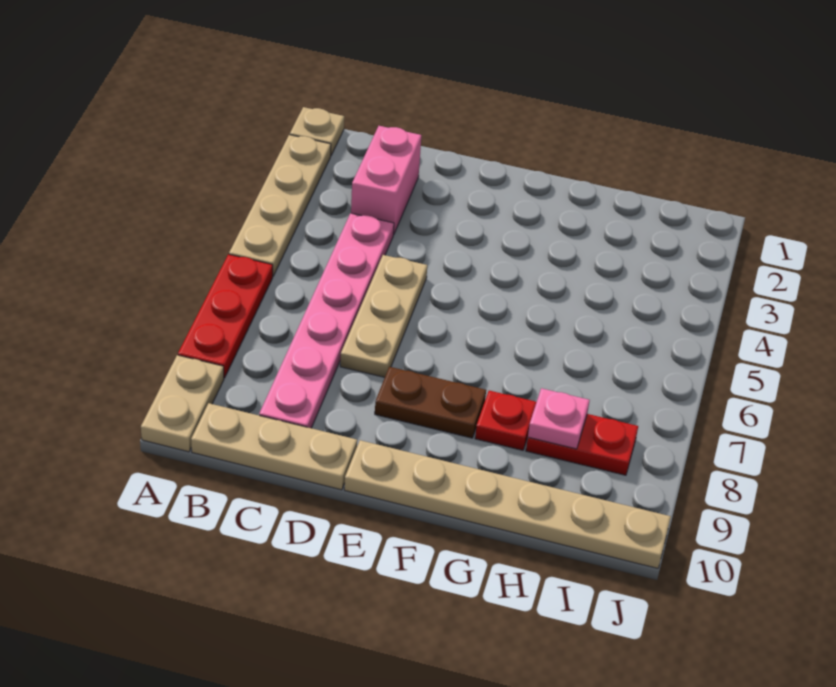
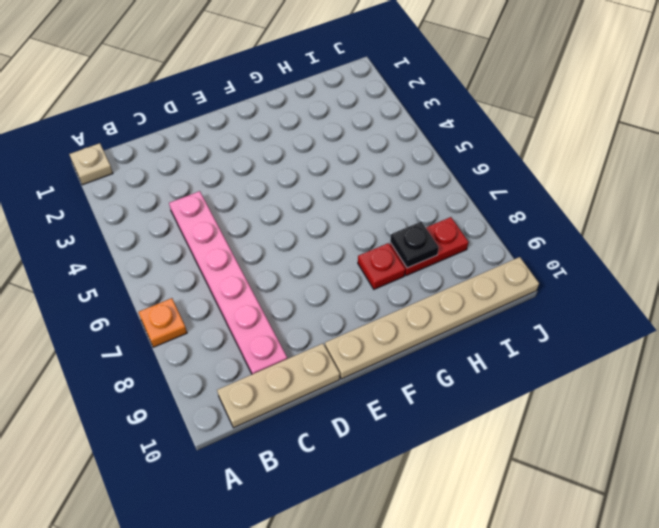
orange plate A7 level 1 -> red plate A6:A8 level 1
black plate H8 level 2 -> pink plate H8 level 2
none -> tan plate A2:A5 level 1
none -> tan plate A9:A10 level 1
none -> pink brick C2:C3 level 1

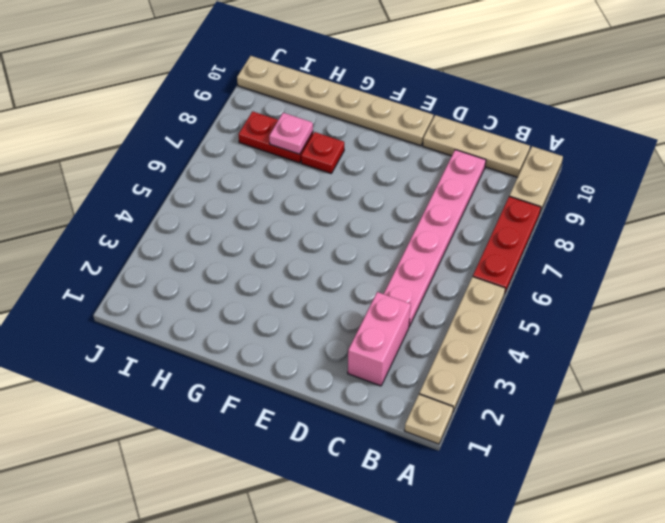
none -> tan plate D5:D7 level 1
none -> brown plate E8:F8 level 1

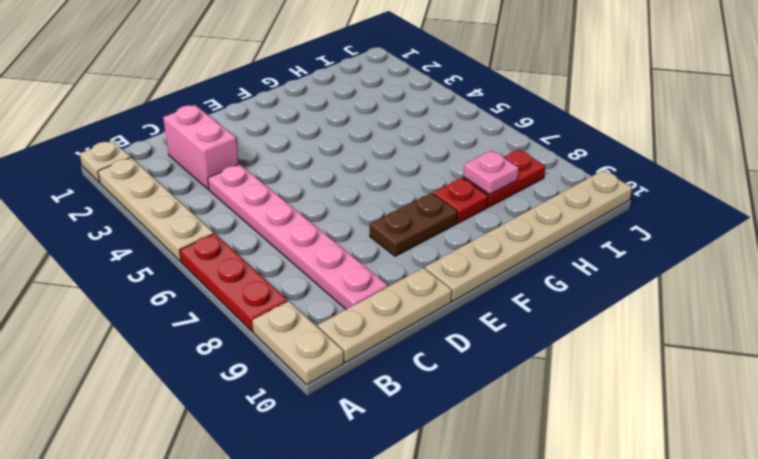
none -> tan plate D5:D7 level 1

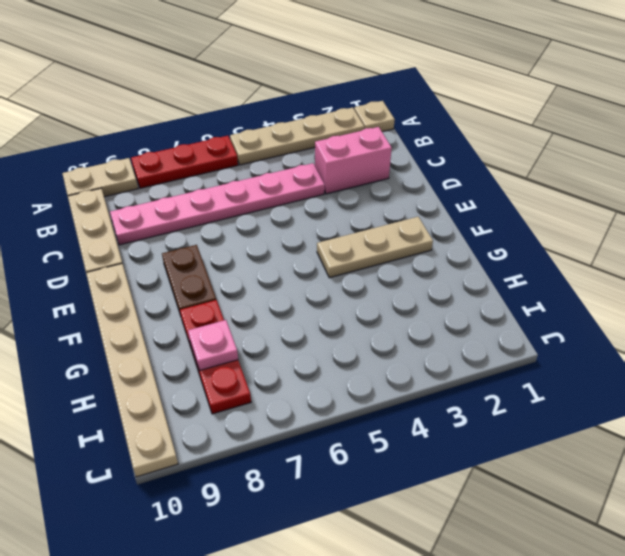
tan plate F2:F4 level 1 -> tan plate D5:D7 level 1

